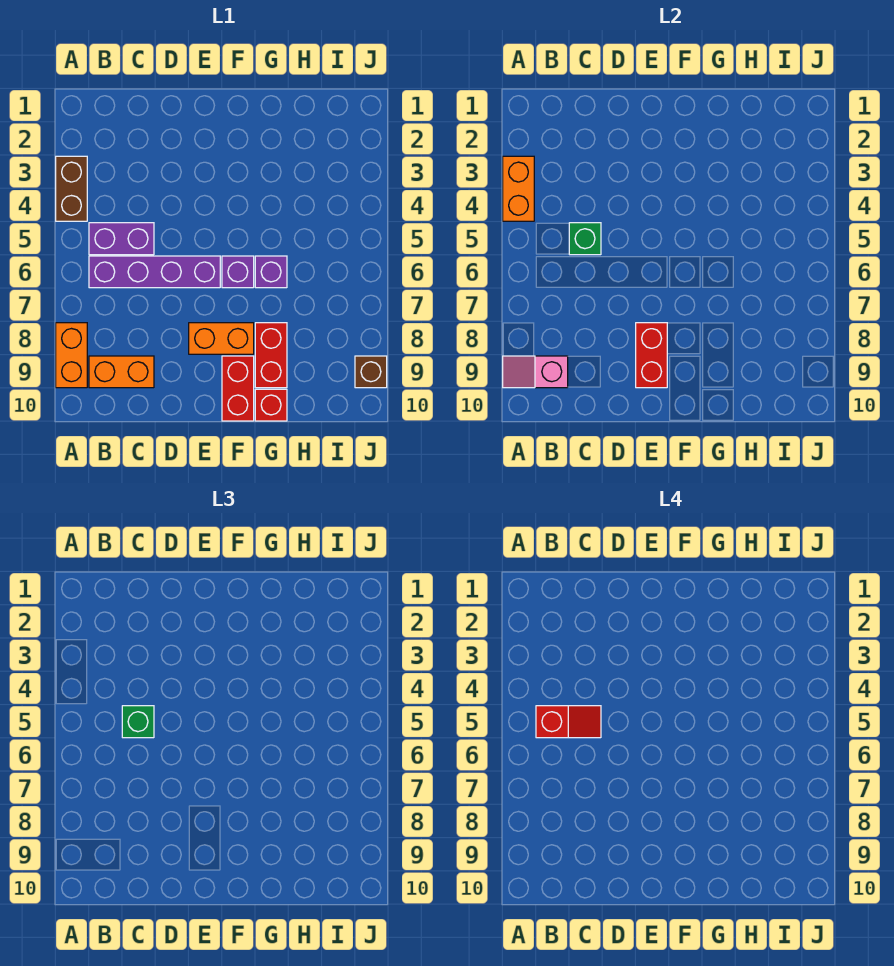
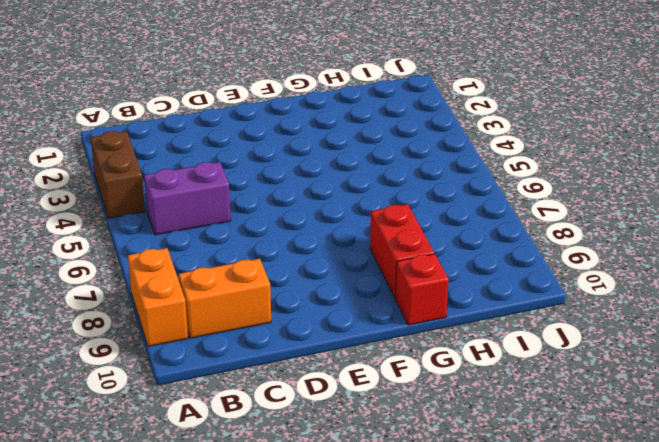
none -> purple brick B6:E6 level 1
none -> orange brick E8:F8 level 1
none -> purple brick F6 level 1

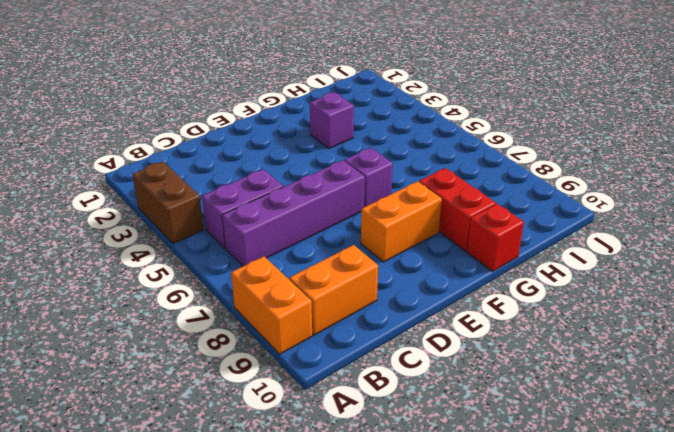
purple brick G3 level 1 -> purple brick G6 level 1
none -> red brick F9:F10 level 1
none -> brown brick J9 level 1
none -> orange brick A3:A4 level 2

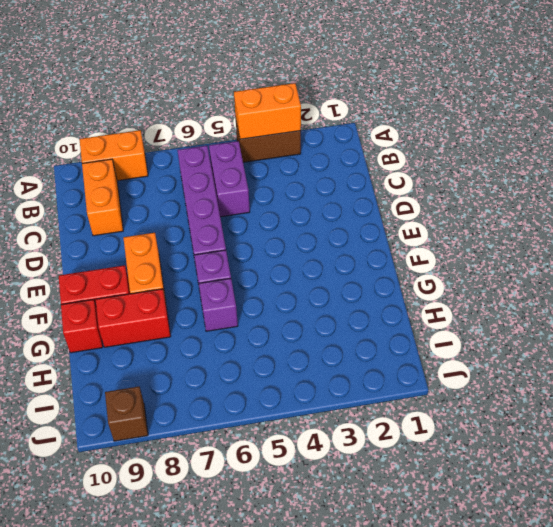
none -> pink slope A9:B9 level 2 top B
none -> green brick C5 level 2
none -> red brick E8:E9 level 2

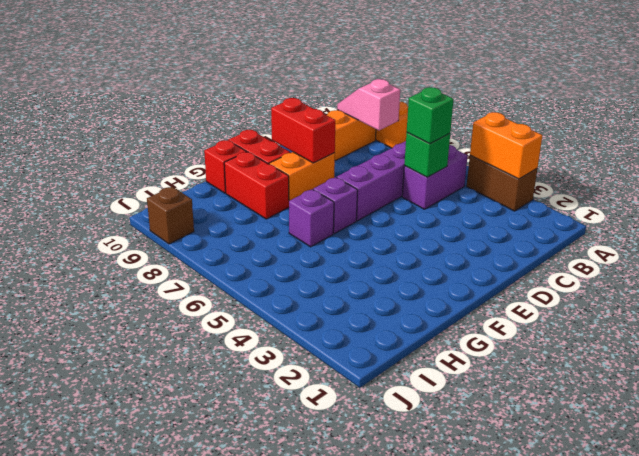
pink slope B8:B9 level 2 top 8 -> pink slope A9:B9 level 2 top B
none -> red slope B5:C5 level 4 top B

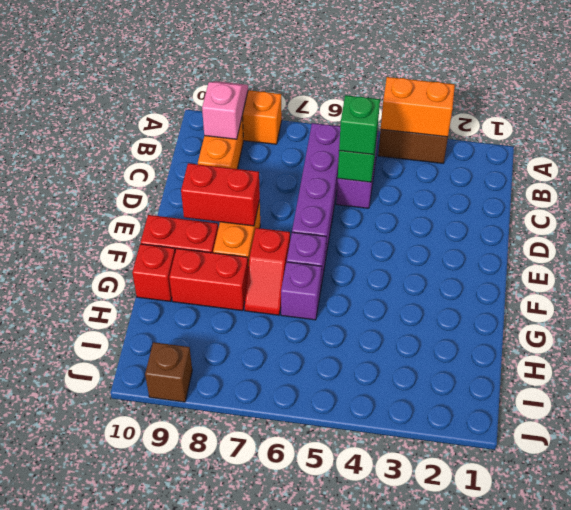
red slope F7:G7 level 1 top F -> red slope B5:C5 level 4 top B

